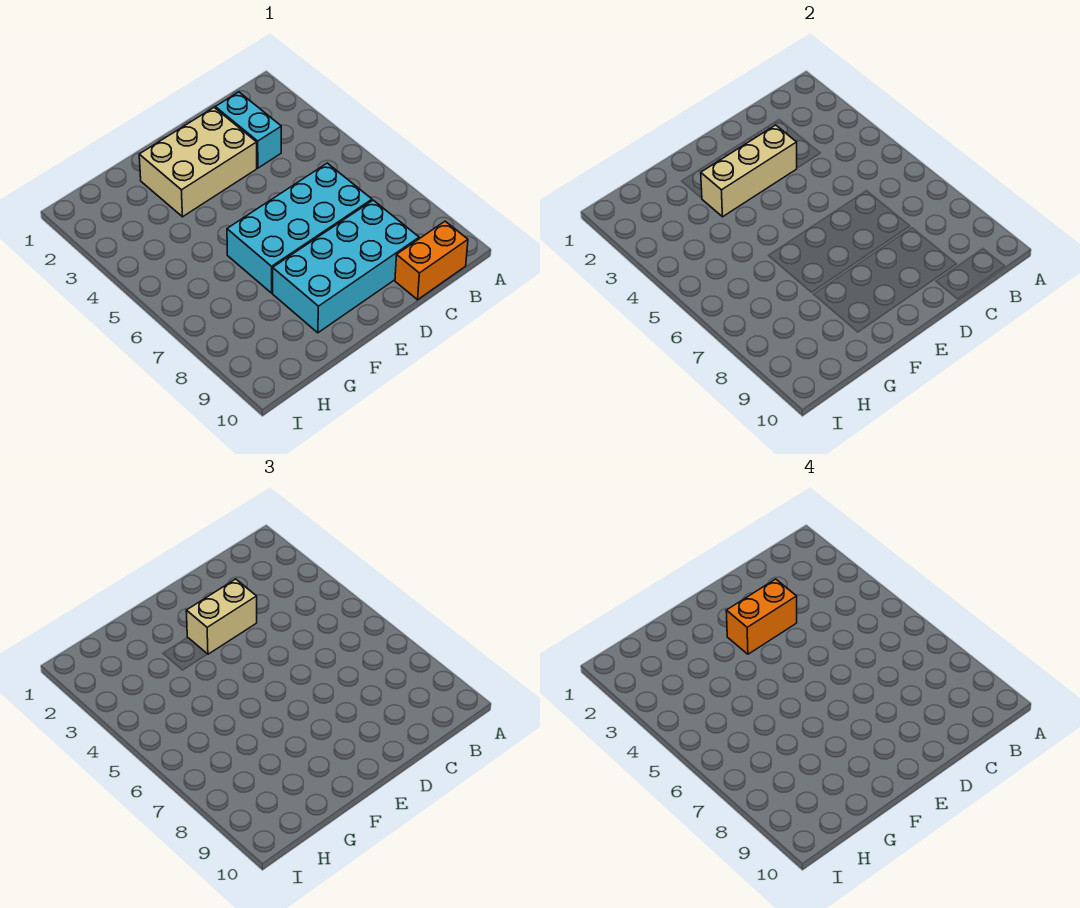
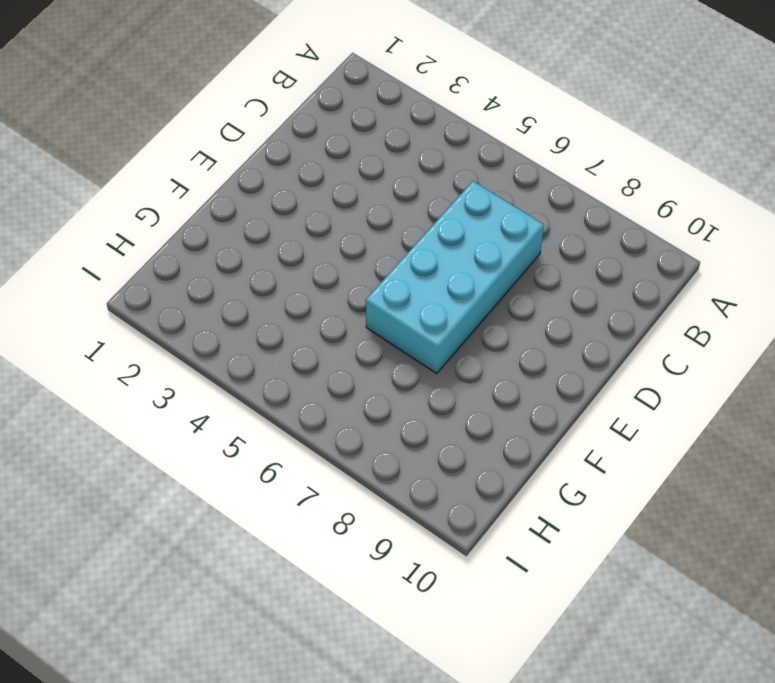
none -> orange brick B10:C10 level 1
none -> cyan brick C2:C3 level 1

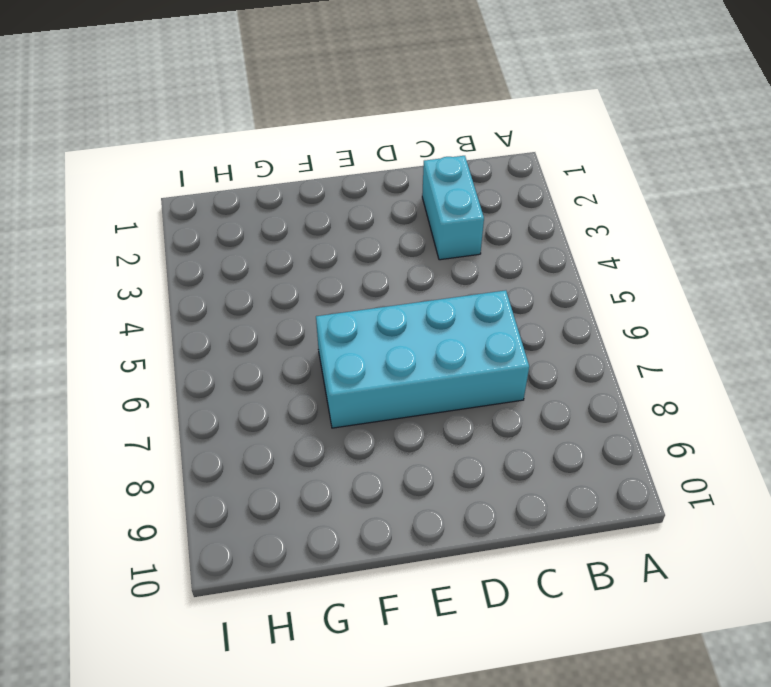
none -> orange brick B10:C10 level 1
none -> cyan brick C8:F9 level 1

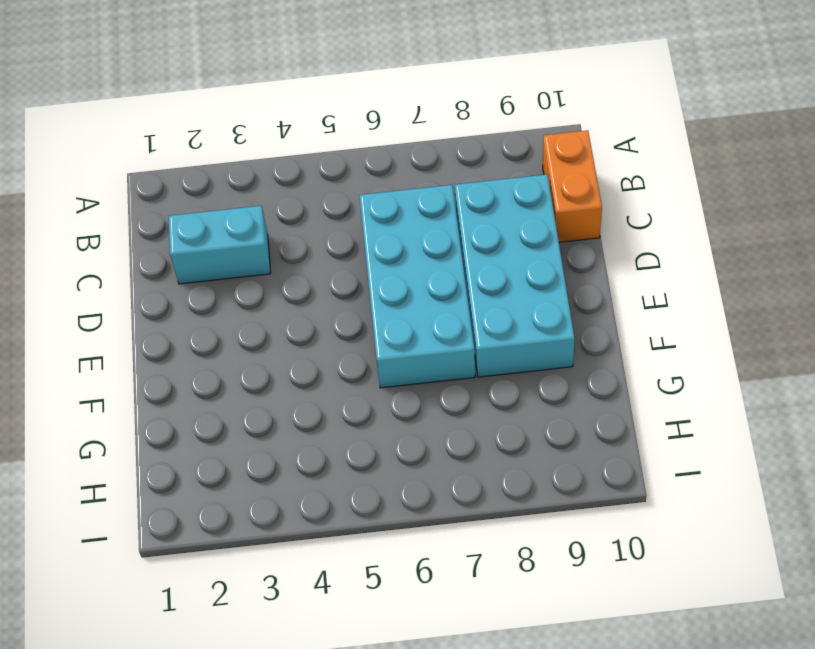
none -> tan brick D2:F3 level 1
none -> tan brick D3:F3 level 2

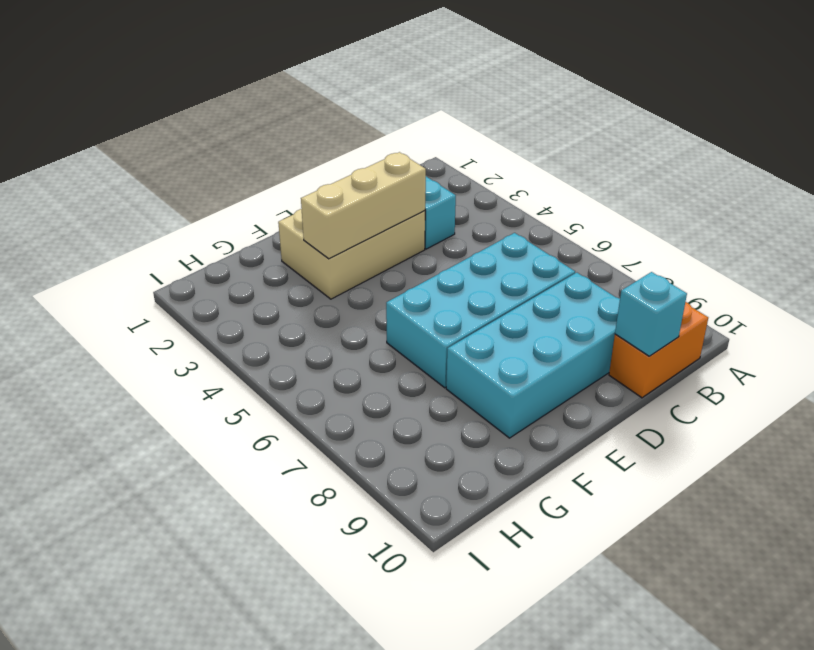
cyan brick C10 level 2 -> none
none -> tan brick D3:E3 level 3
none -> orange brick D3:E3 level 4

